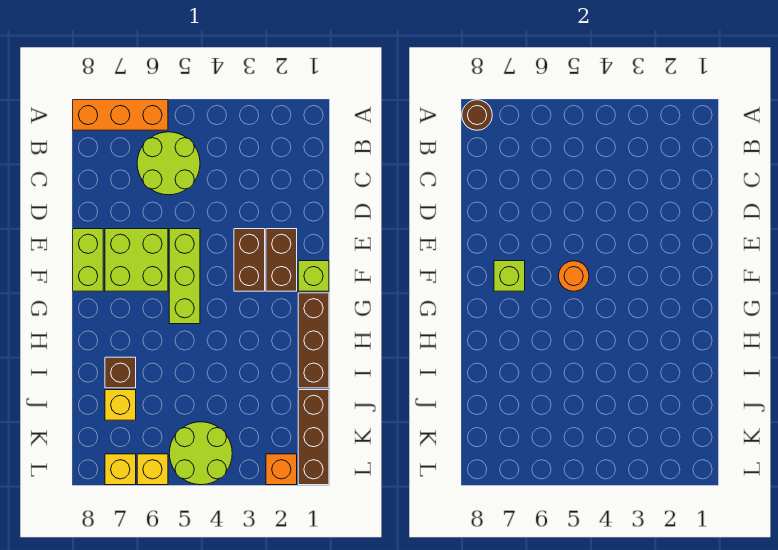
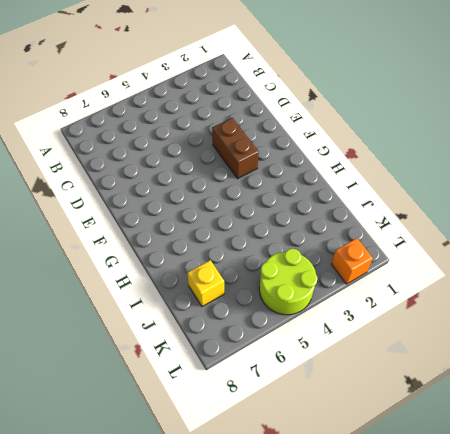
none -> orange brick A6:A8 level 1
none -> lime round brick B5:C6 level 1
none -> brown brick E2:F2 level 1

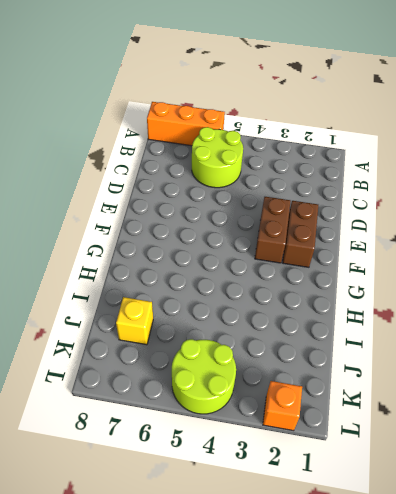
none -> lime brick E5:G5 level 1
none -> lime brick E6:F7 level 1
none -> lime brick E8:F8 level 1

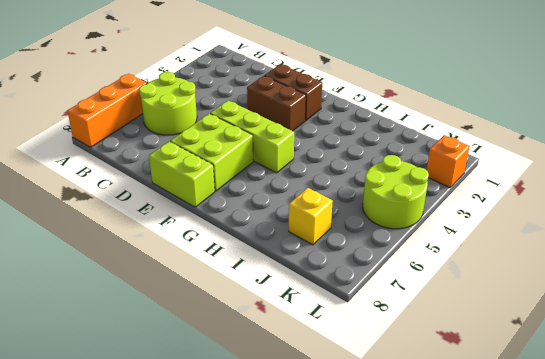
none -> lime brick F1 level 1
none -> brown brick G1:I1 level 1
none -> brown brick I7 level 1

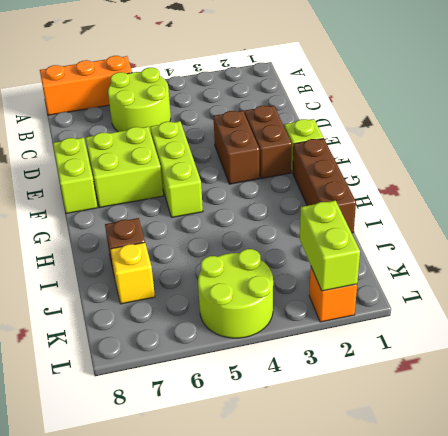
lime brick K2:L2 level 2 -> none
none -> brown brick J1:L1 level 1
none -> yellow brick L6 level 1
none -> yellow brick L7 level 1

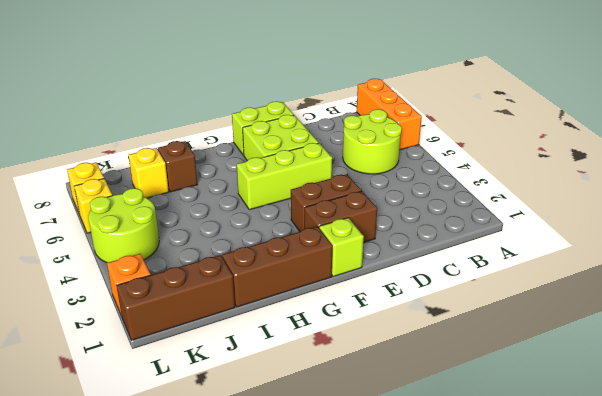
none -> brown round brick A8 level 2
none -> orange round brick F5 level 2
none -> lime brick F7 level 2

